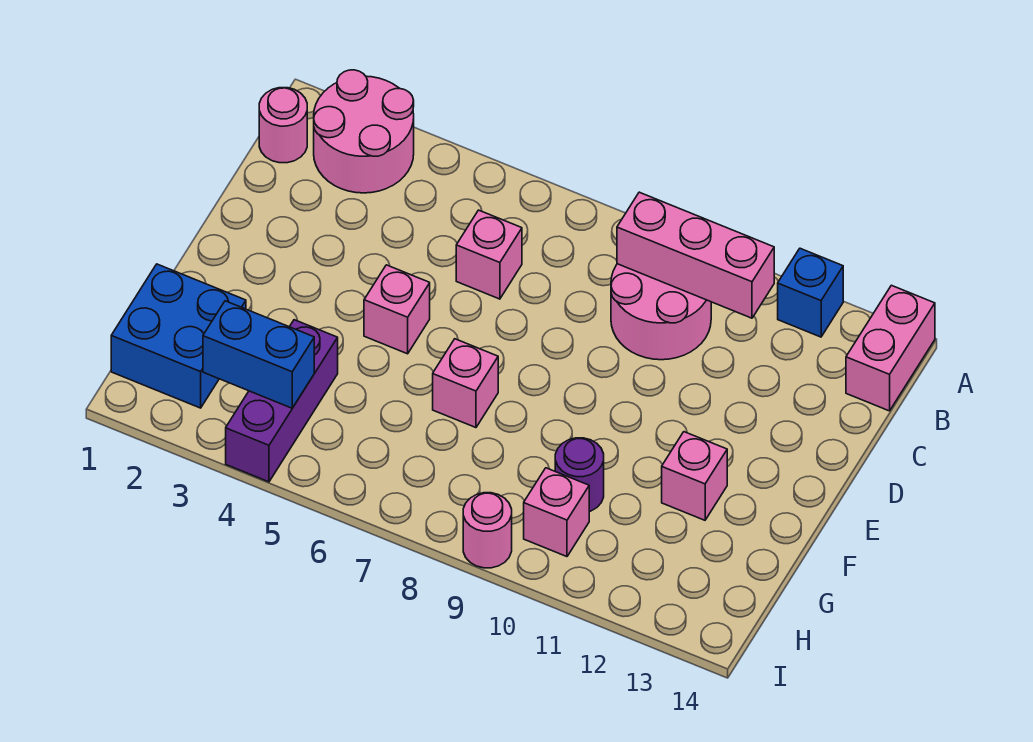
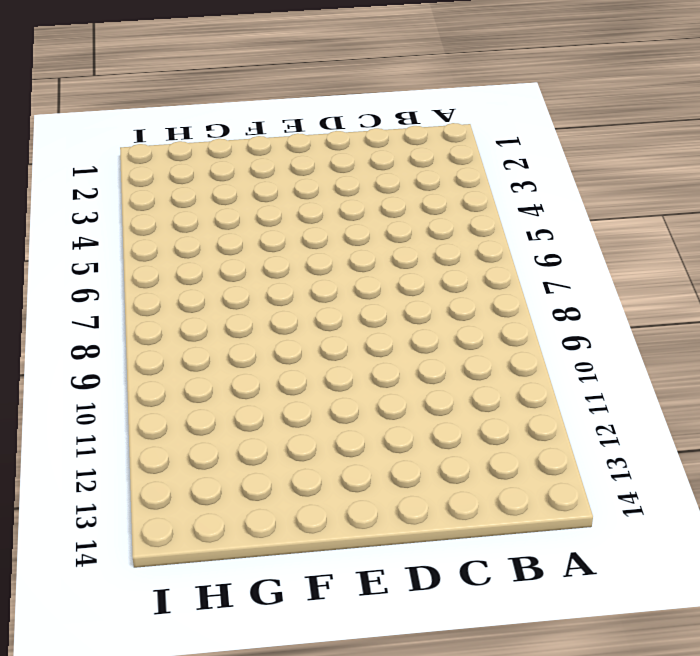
none -> pink round brick A2:B3 level 1
none -> blue brick A12 level 1
none -> pink brick A14:B14 level 1

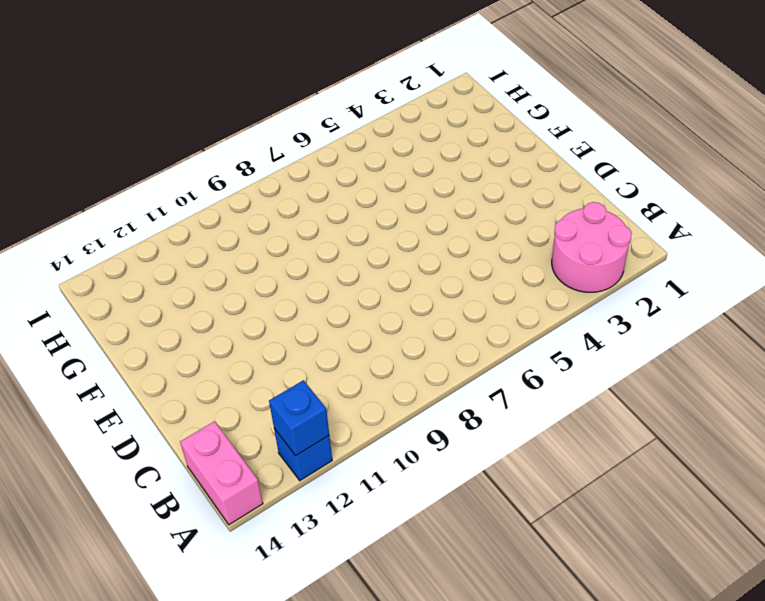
blue brick A12 level 2 -> none
none -> pink round brick B1 level 1
none -> pink round brick B9:C10 level 1
none -> pink brick C6 level 1

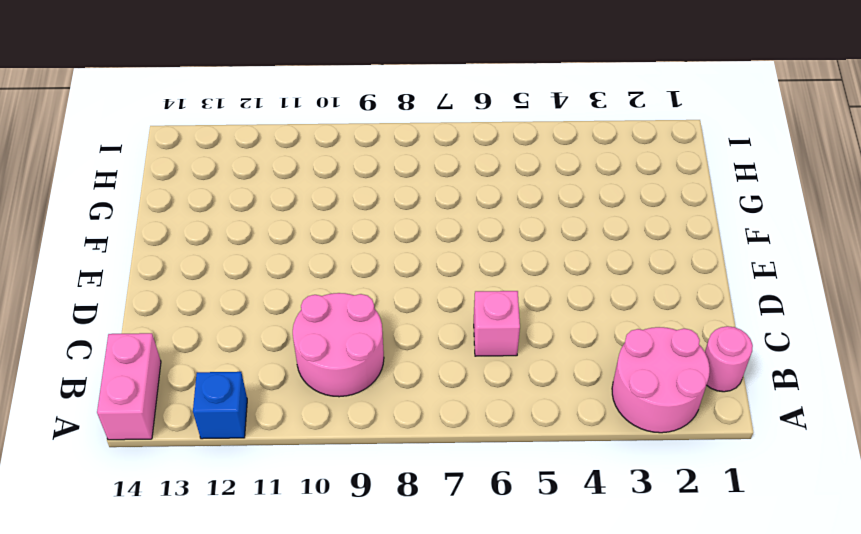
none -> pink brick E5 level 1
none -> pink brick F7 level 1
none -> pink brick F12 level 1

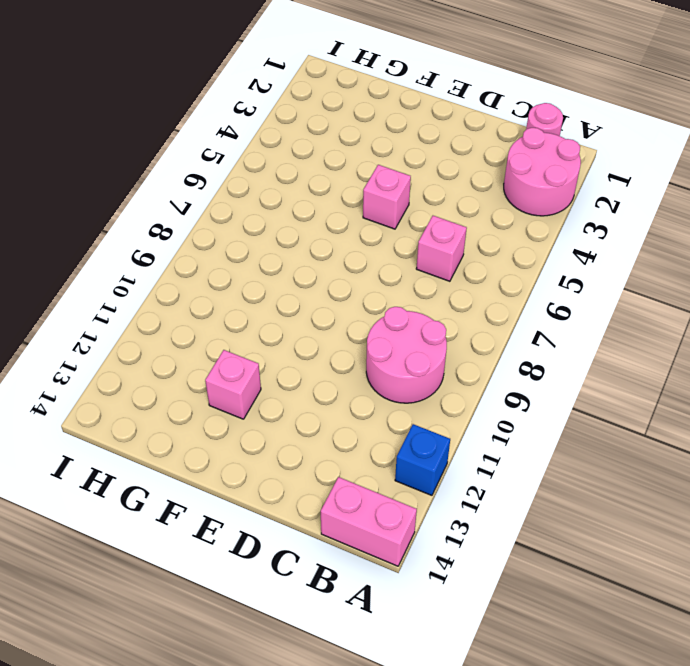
none -> pink brick F7 level 1
none -> blue brick G1:H2 level 1
none -> purple brick G4:I4 level 1

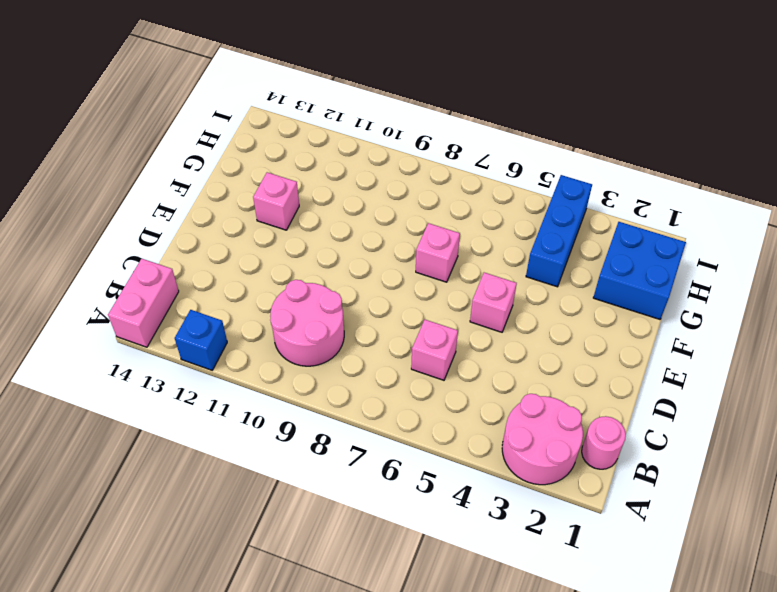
blue brick G4:I4 level 1 -> purple brick G4:I4 level 1
none -> purple round brick G10 level 1
none -> pink brick H10 level 1
none -> pink round brick I9 level 1

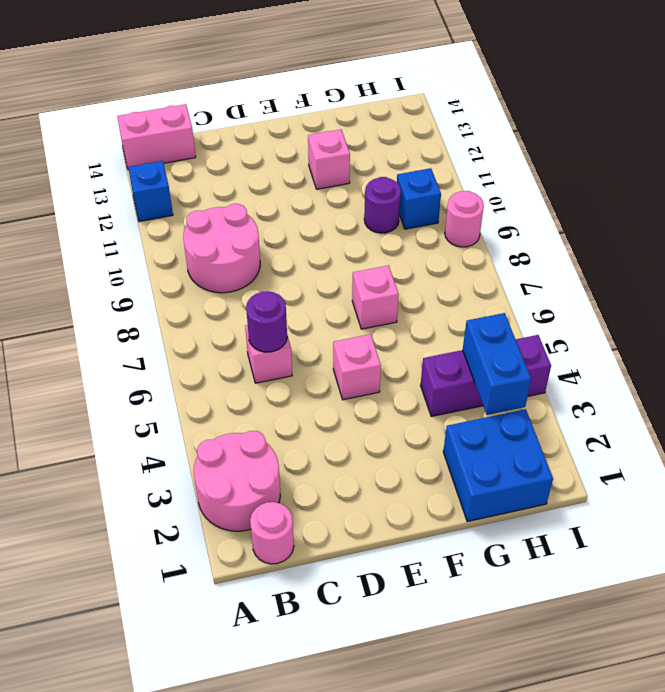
purple round brick C6 level 2 -> none
blue brick H10 level 1 -> pink brick H10 level 1
none -> pink brick B9:B11 level 2

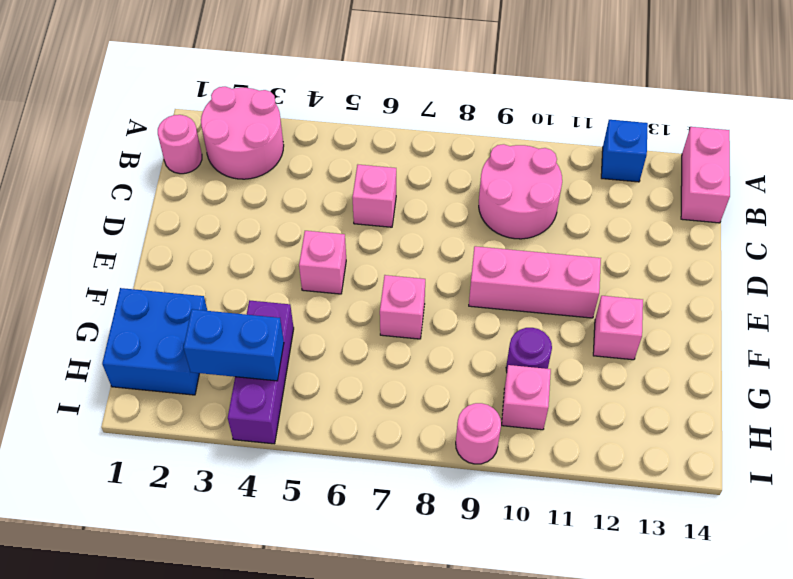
pink brick E9:E11 level 1 -> pink brick B9:B11 level 2

